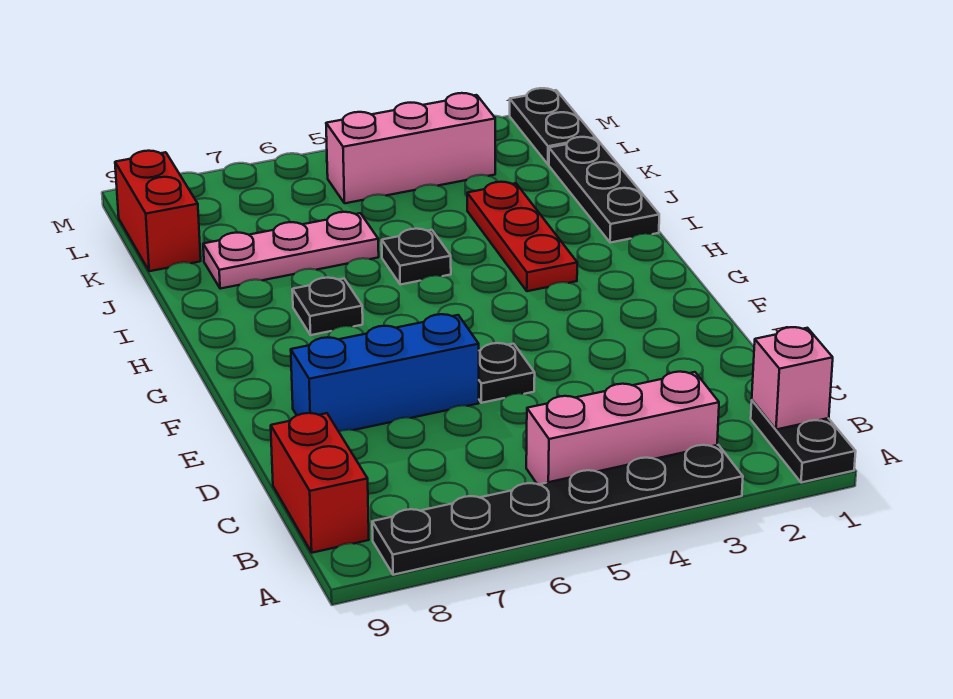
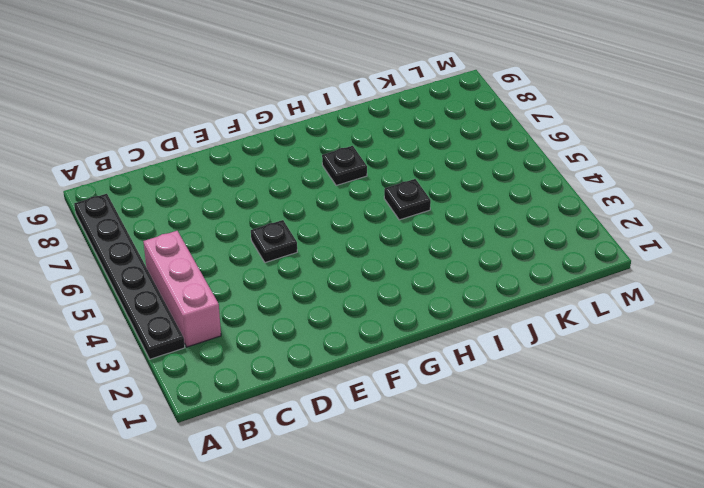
none -> black plate A1:B1 level 1
none -> red brick B9:C9 level 1
none -> blue brick E6:E8 level 1

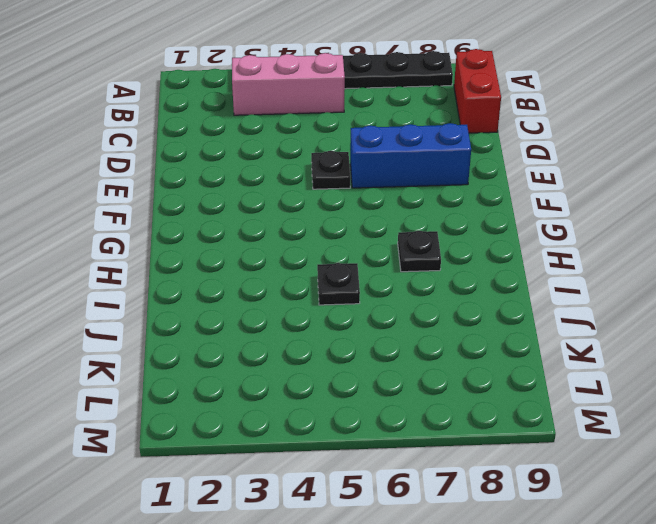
none -> black plate A1:B1 level 1
none -> red plate H3:J3 level 1
none -> black plate I1:K1 level 1

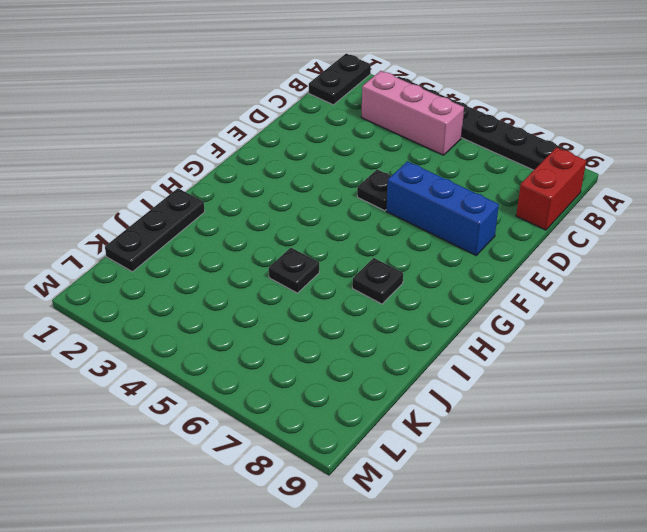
none -> red plate H3:J3 level 1
none -> pink plate J6:J8 level 1
none -> red brick K9:L9 level 1

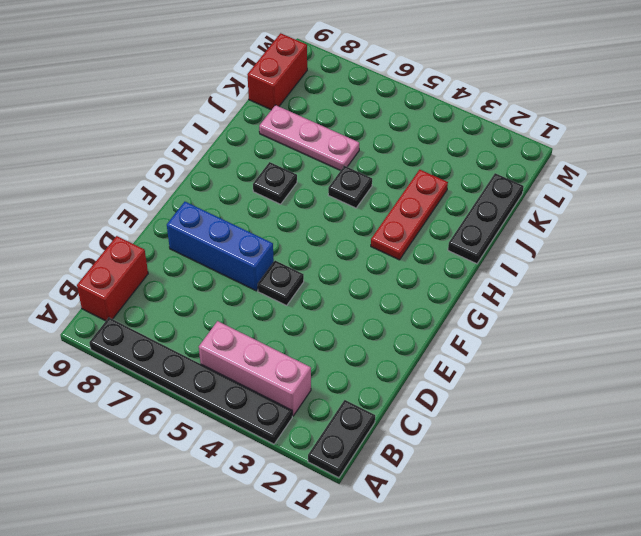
none -> black plate L1:M1 level 1
none -> pink brick L3:L5 level 1
none -> pink brick B1 level 2

